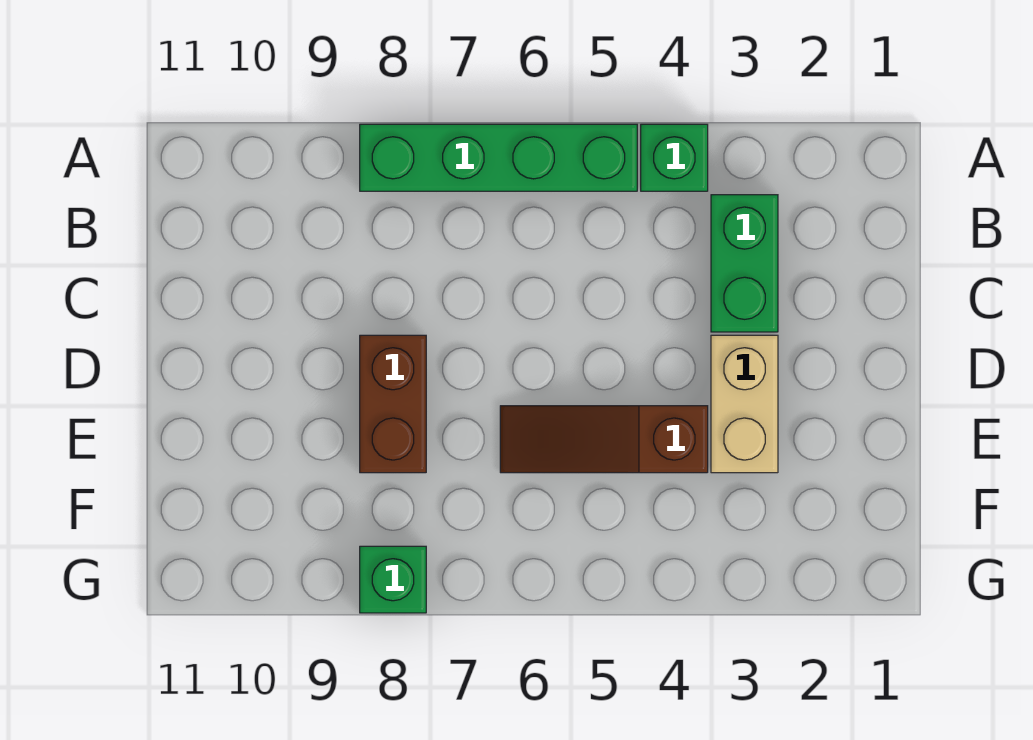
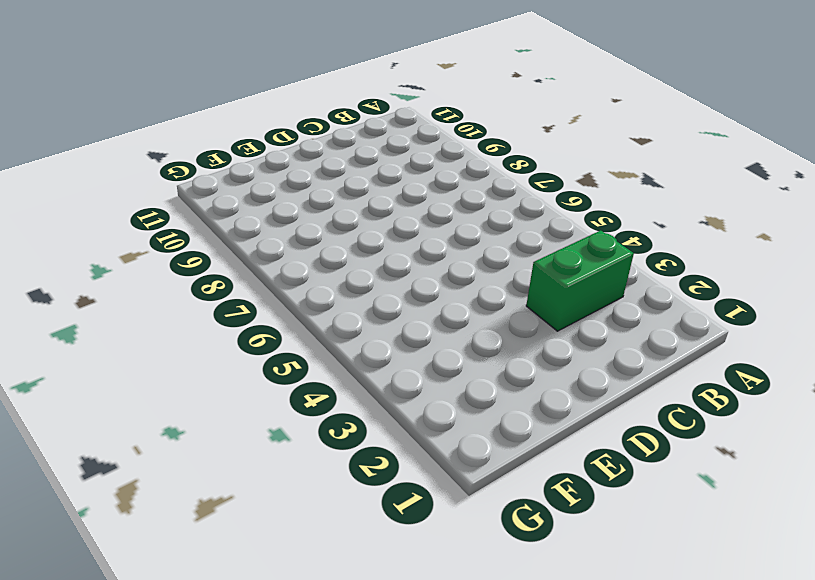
none -> green brick A4 level 1
none -> green brick A5:A8 level 1

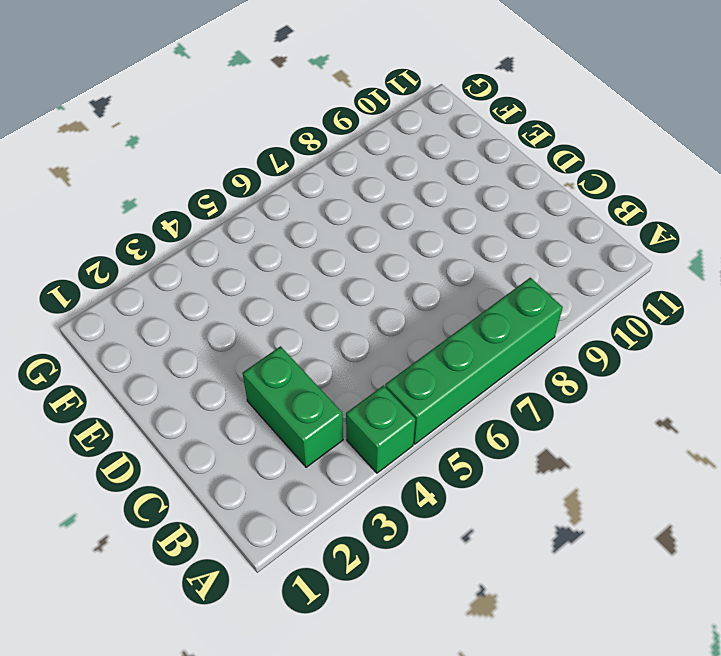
none -> tan brick D3:E3 level 1
none -> brown brick D8:E8 level 1

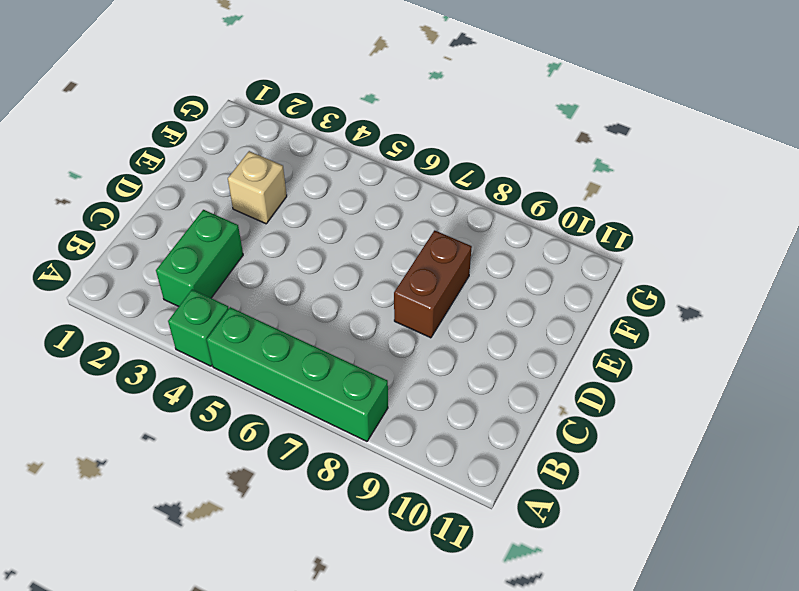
tan brick E3 level 1 -> tan brick D3:E3 level 1
none -> brown slope E4:E6 level 1 top 4
none -> green brick G8 level 1

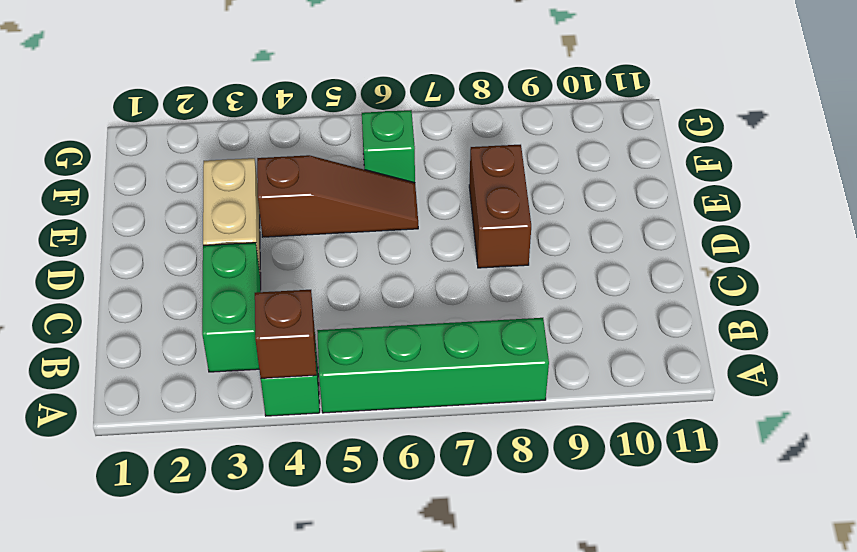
brown brick A4 level 2 -> none
green brick F6 level 1 -> green brick G8 level 1

